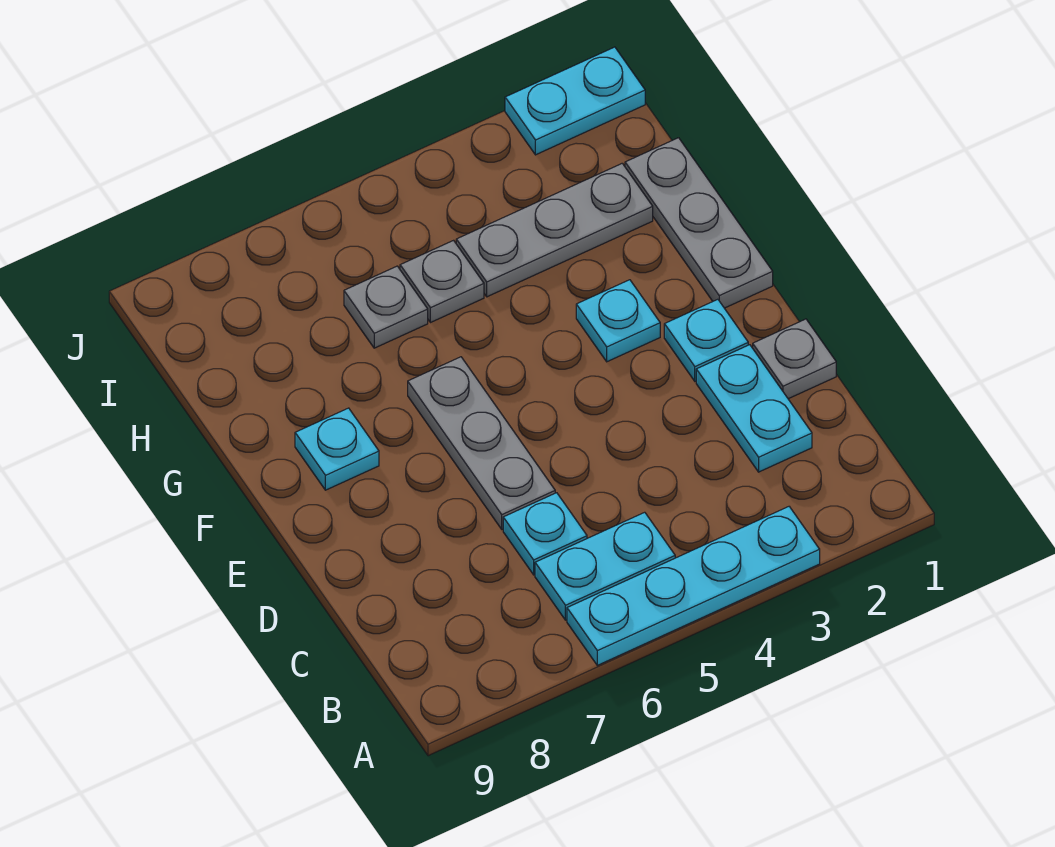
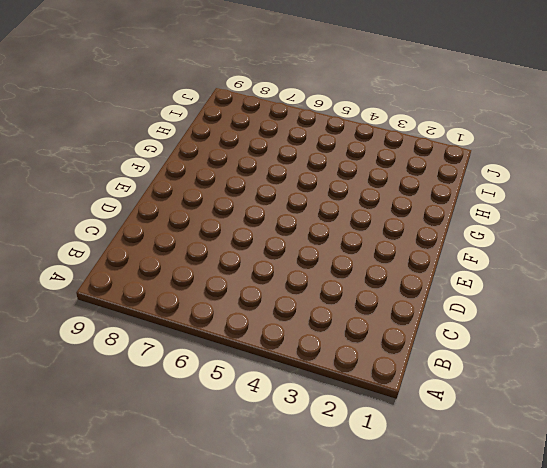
none -> cyan plate A3:A6 level 1
none -> cyan plate B5:B6 level 1
none -> cyan plate C2:D2 level 1

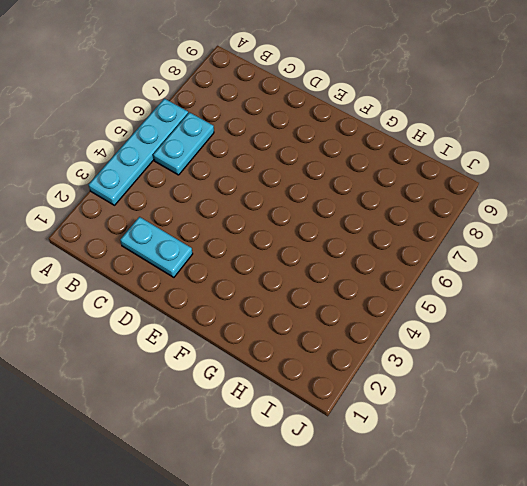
none -> cyan plate C6 level 1
none -> grey plate D1 level 1
none -> grey plate D6:F6 level 1

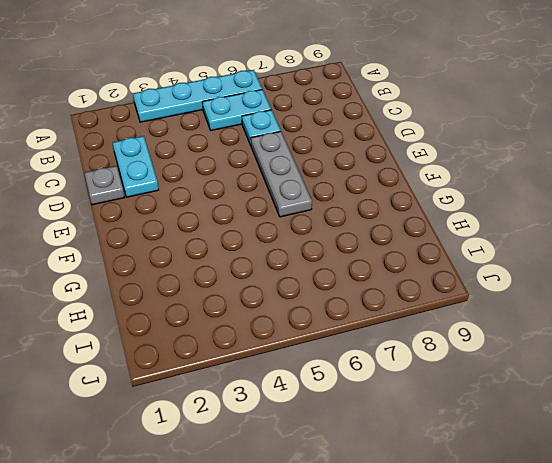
none -> cyan plate E2 level 1
none -> grey plate F1:H1 level 1
none -> cyan plate F3 level 1

